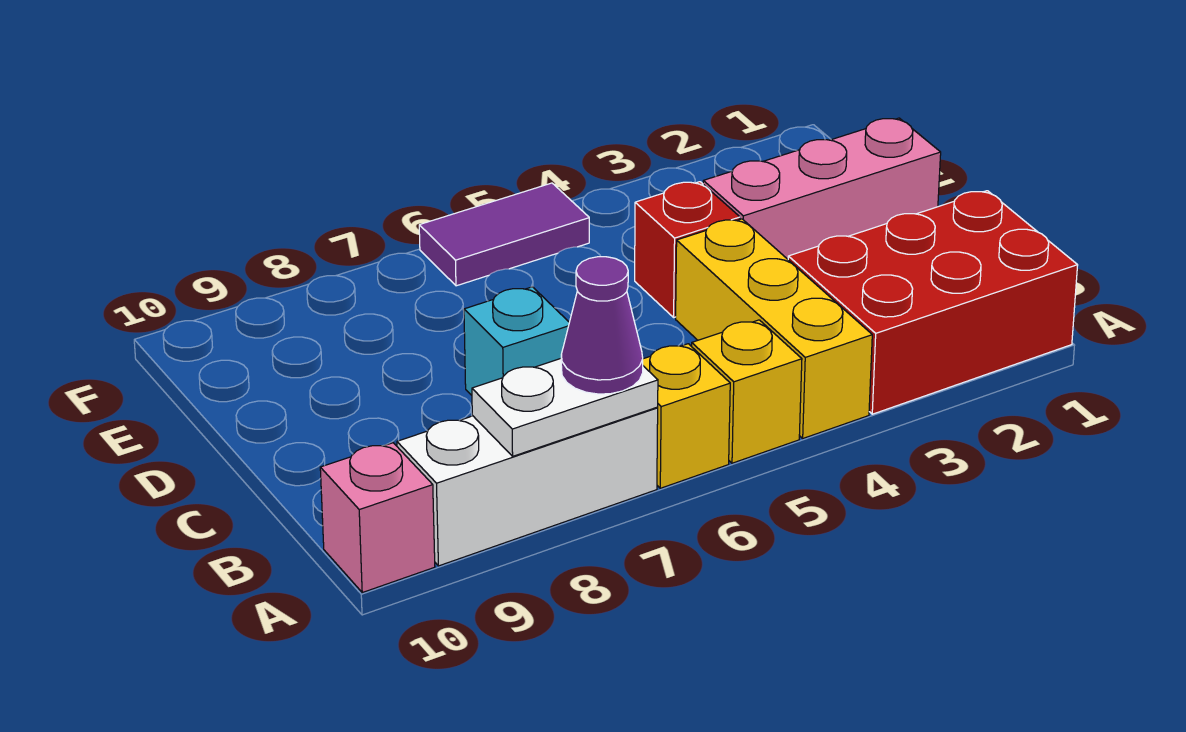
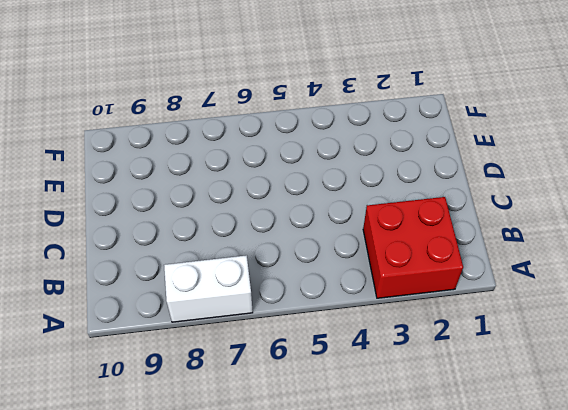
red brick A2:B3 level 1 -> red brick A1:B3 level 1
white brick A7:A8 level 1 -> white brick A7:A9 level 1
none -> yellow brick A4:C4 level 1
none -> yellow brick A5 level 1
none -> yellow brick A6 level 1

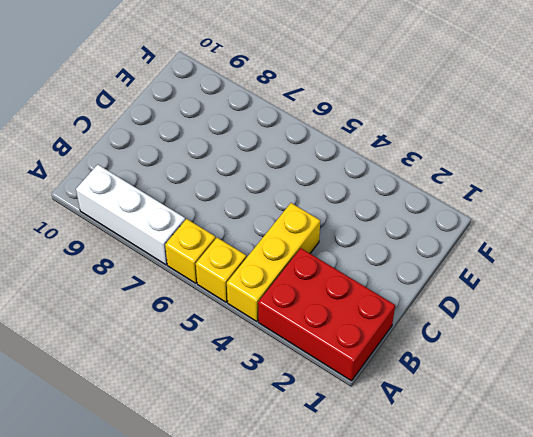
none -> pink brick A10 level 1
none -> cyan brick C7 level 1
none -> pink brick D1:D3 level 1

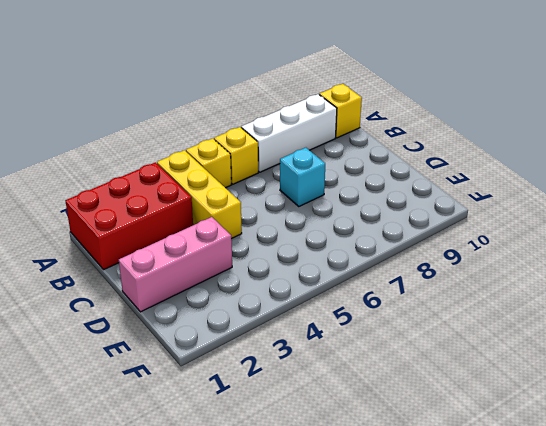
yellow brick A10 level 1 -> pink brick A10 level 1
none -> red brick D4 level 1
none -> purple tile F5:F6 level 1
none -> white plate A7:A8 level 2

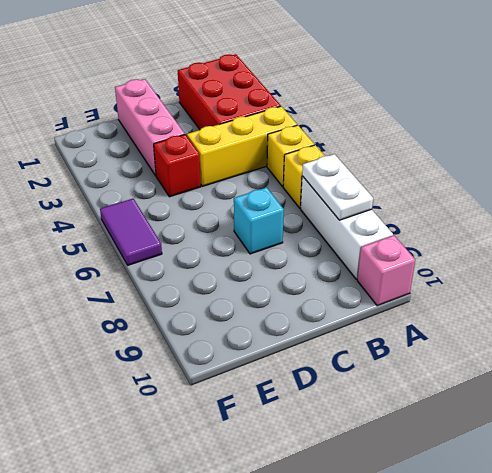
none -> purple cone A7 level 3

